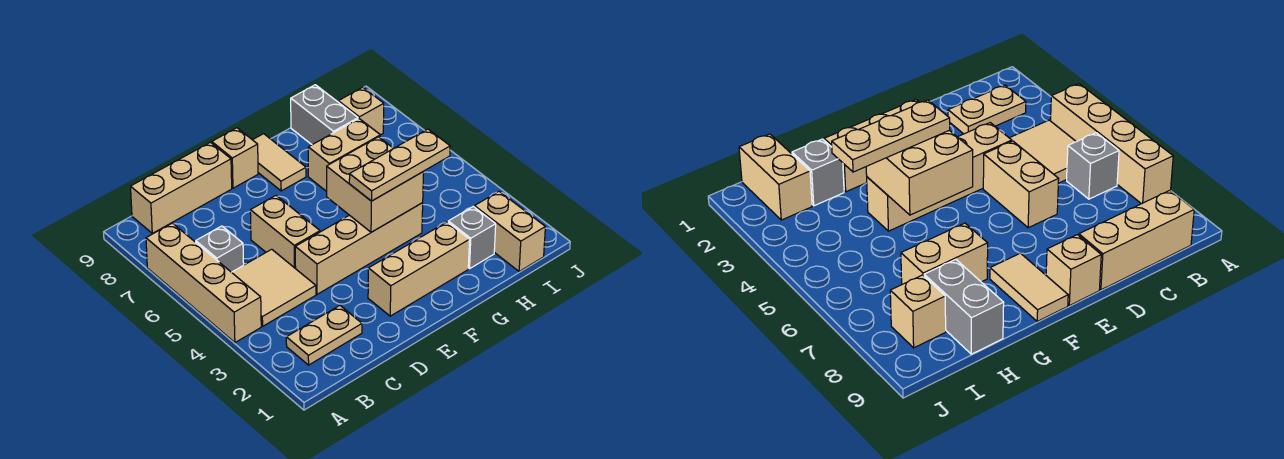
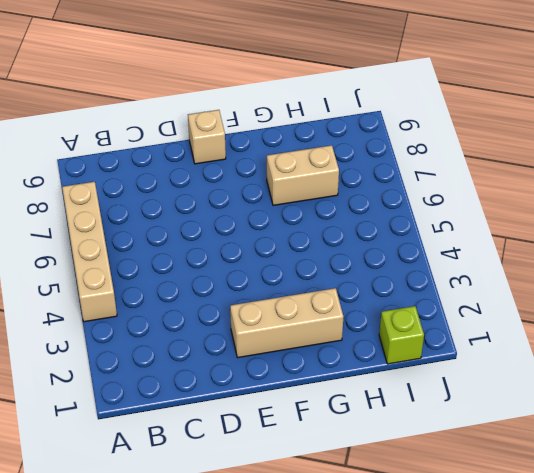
lime brick I1 level 1 -> tan brick I1:I2 level 1
none -> tan plate B2:C2 level 1
none -> tan tile B4:C5 level 1
none -> grey brick B6 level 1

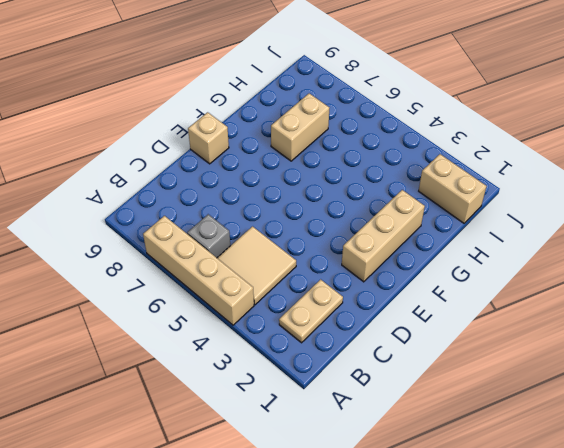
none -> tan brick B9:D9 level 1
none -> tan brick D4:G4 level 1
none -> tan brick D5:D6 level 1

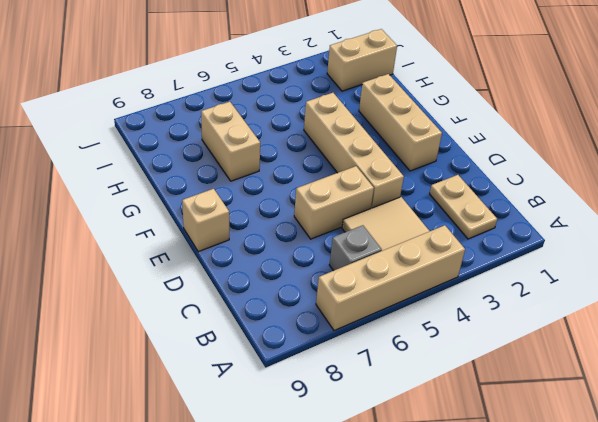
none -> tan brick B9:D9 level 1
none -> tan tile F8:F9 level 1
none -> grey brick H2 level 1

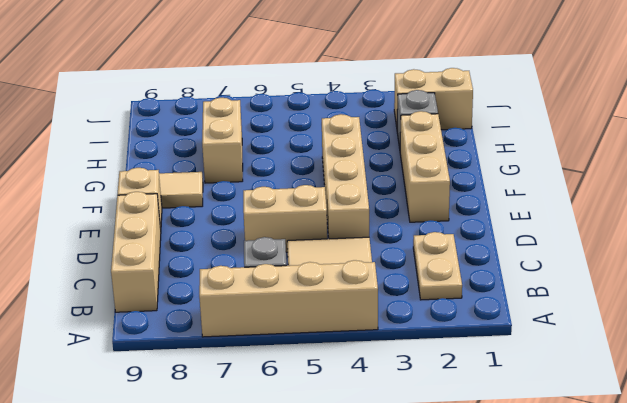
none -> grey brick H8:H9 level 1
none -> tan brick I8 level 1
none -> tan brick F4:G5 level 2

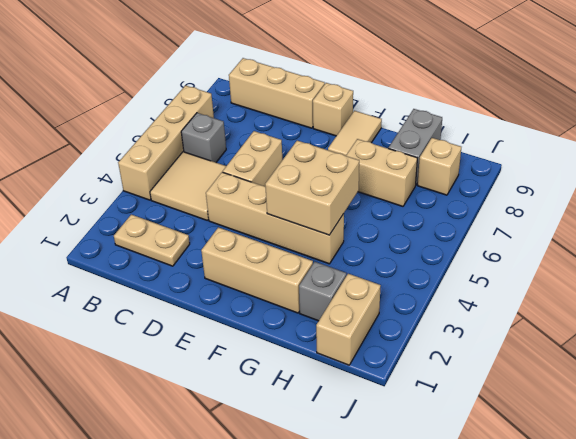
none -> tan plate F4:H4 level 3

